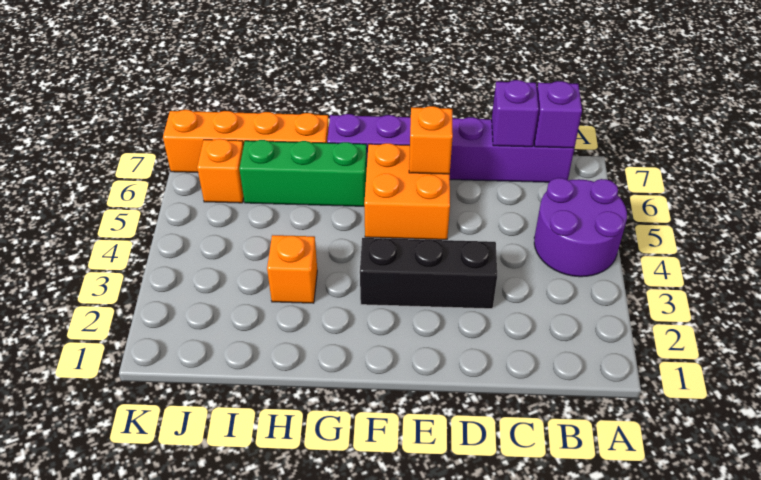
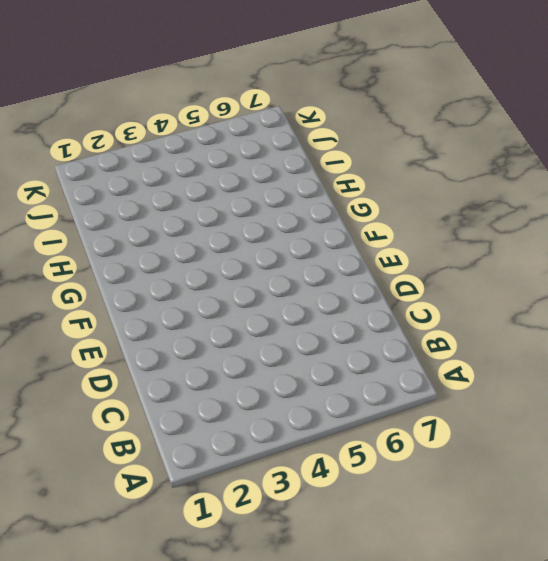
none -> purple round brick A4:B5 level 1
none -> purple brick B7:G7 level 1

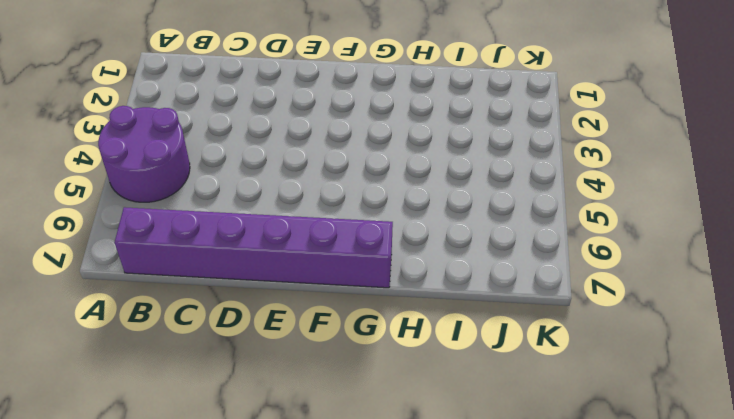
none -> black brick D3:F3 level 1
none -> orange brick E5:F6 level 1

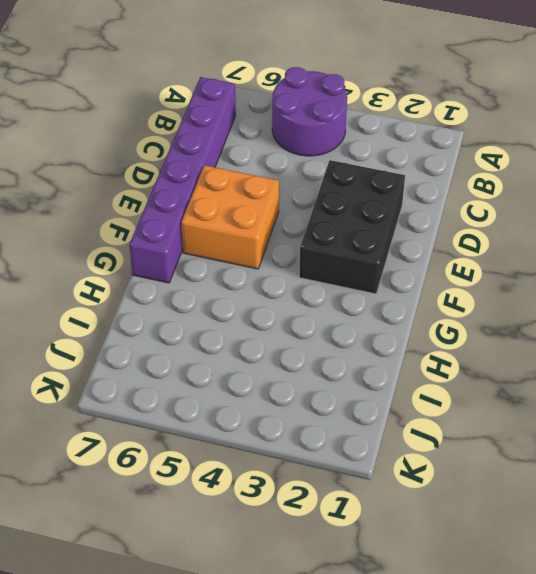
black brick D2:F3 level 1 -> black brick D3:F3 level 1
none -> green brick G6:I6 level 1
none -> orange brick H3 level 1

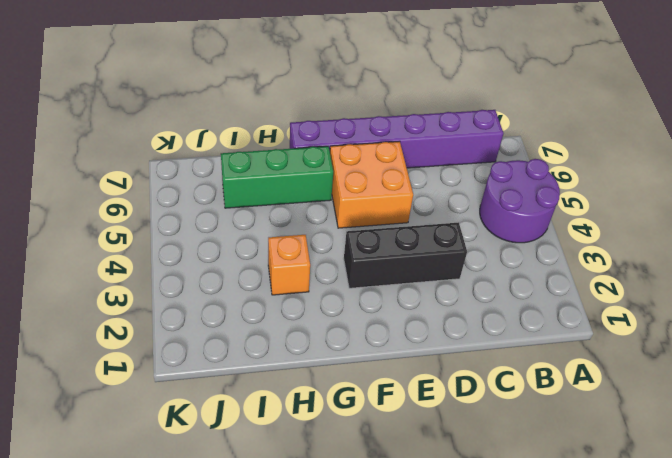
none -> orange brick H7:K7 level 1
none -> orange brick J6 level 1

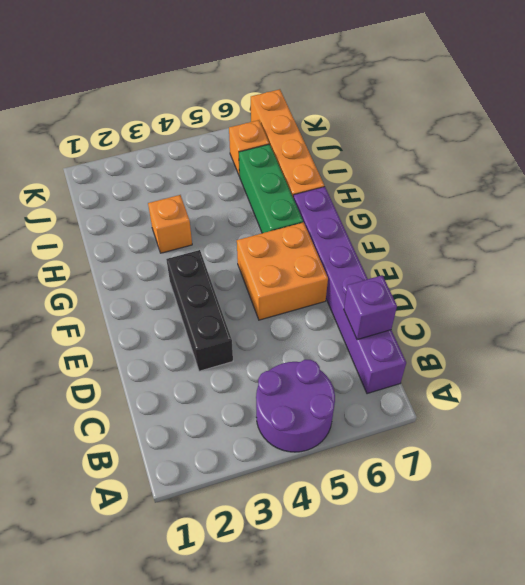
none -> purple brick B7 level 2
none -> orange brick E6 level 2

